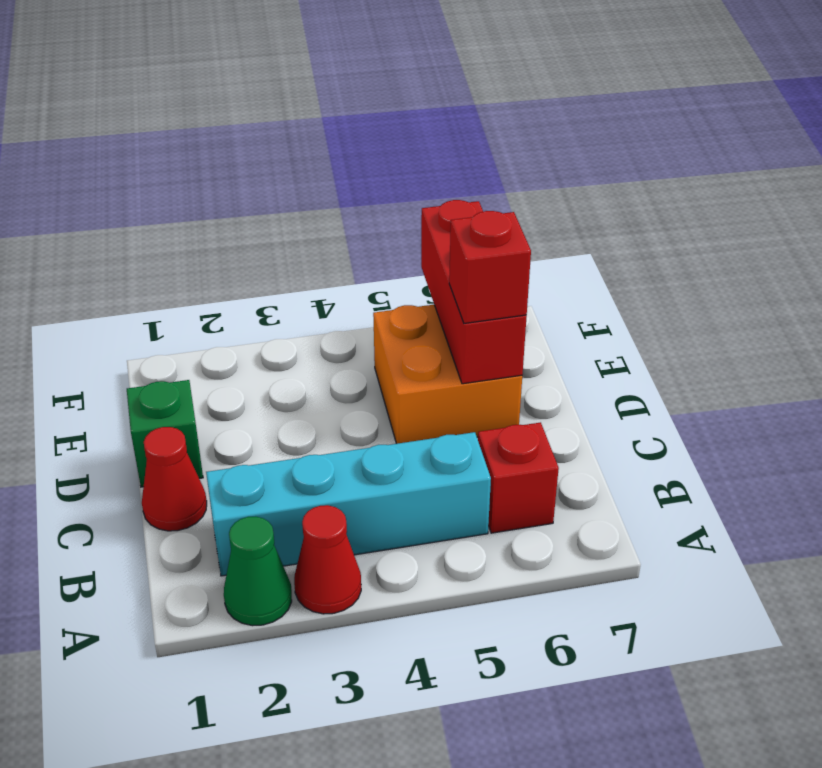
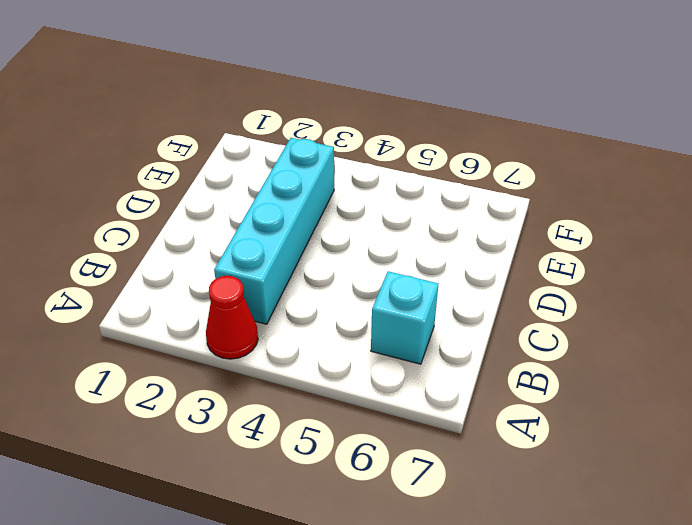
cyan brick B3:E3 level 1 -> cyan brick B2:B5 level 1
cyan brick B6 level 1 -> red brick B6 level 1
none -> green cone A2 level 1
none -> red cone C1 level 1

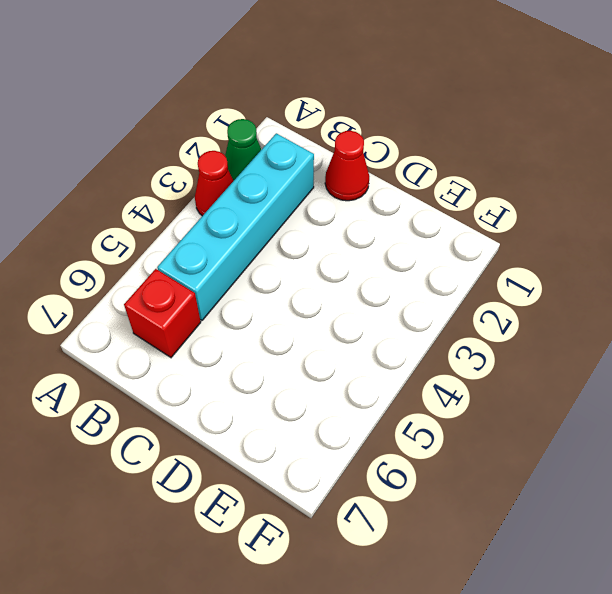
none -> green brick D1 level 1
none -> orange brick D5:E6 level 1

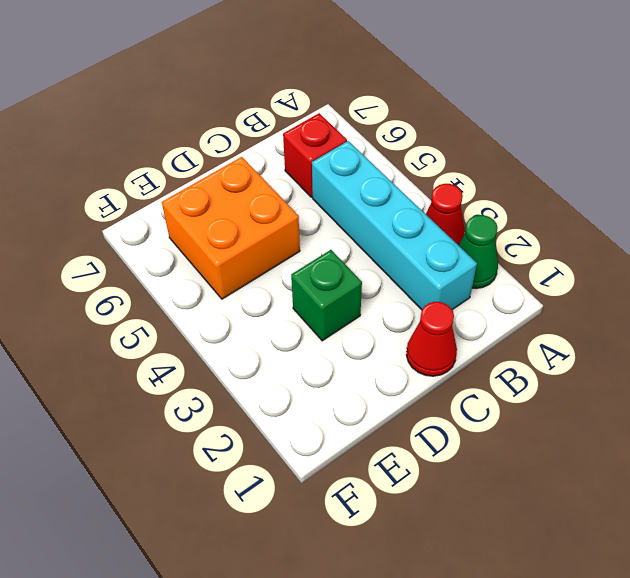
green brick D3 level 1 -> green brick D1 level 1
none -> red brick D6:F6 level 2
none -> red brick D6 level 3

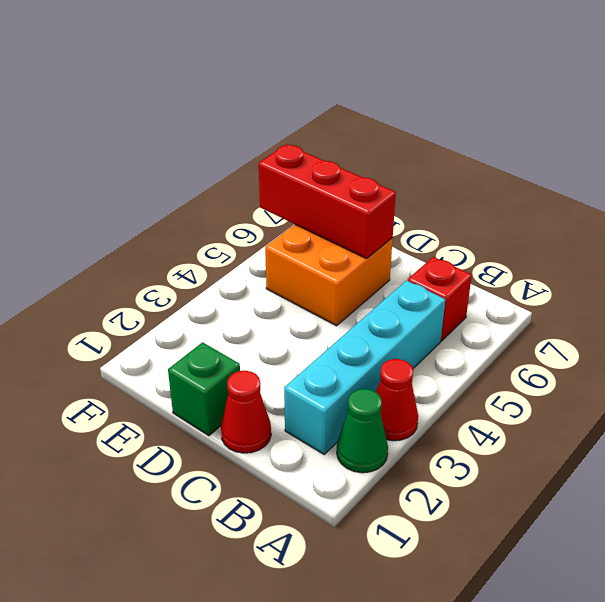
none -> red brick D6 level 3

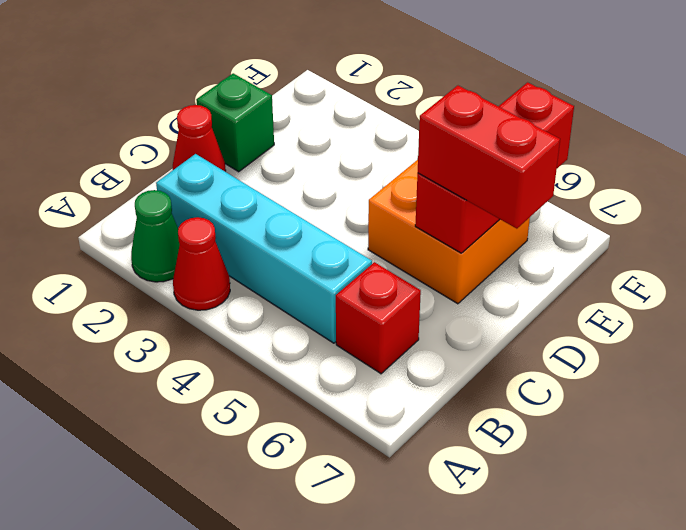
red brick D6:D7 level 3 -> red brick D6 level 3

